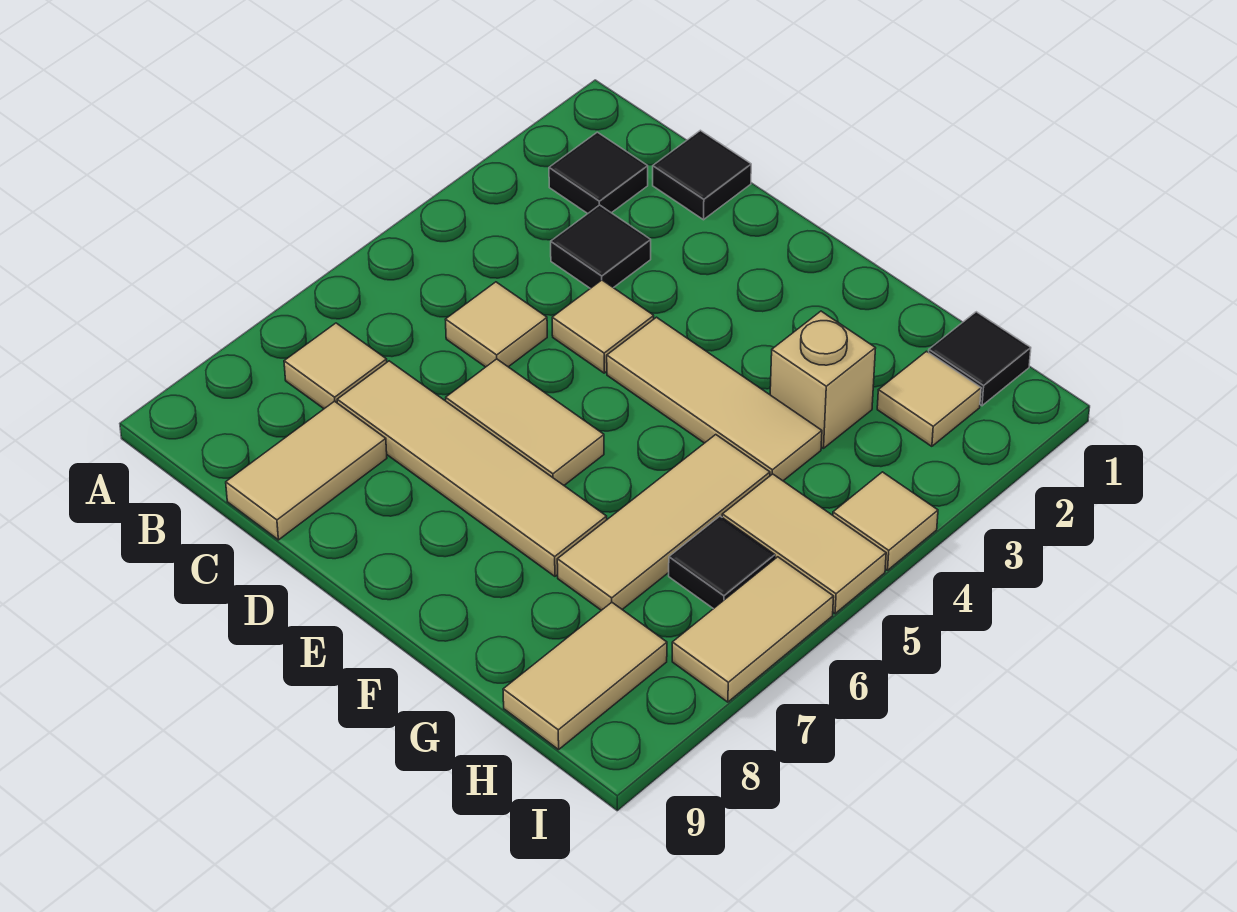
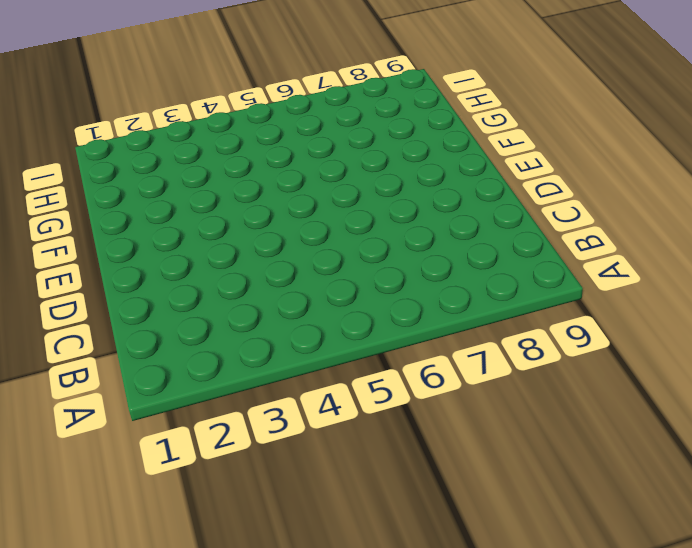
none -> black tile B2 level 1
none -> tan tile B7 level 1
none -> black tile C1 level 1

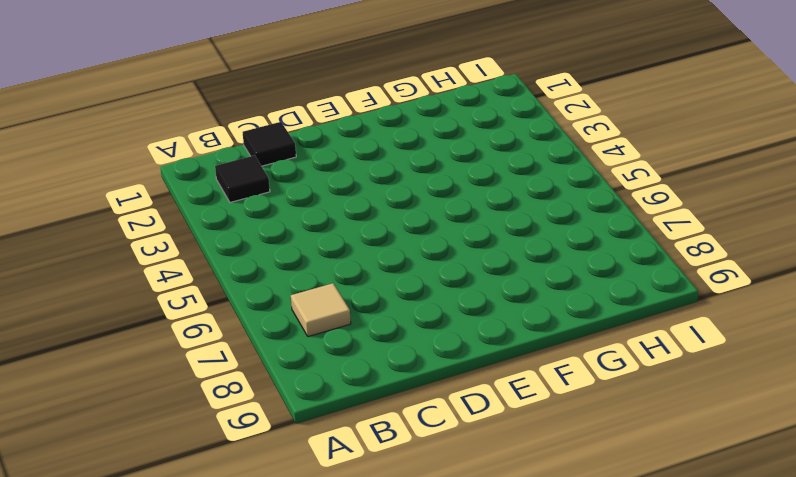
none -> black tile C3 level 1
none -> tan tile C5 level 1
none -> tan tile C7:F7 level 1

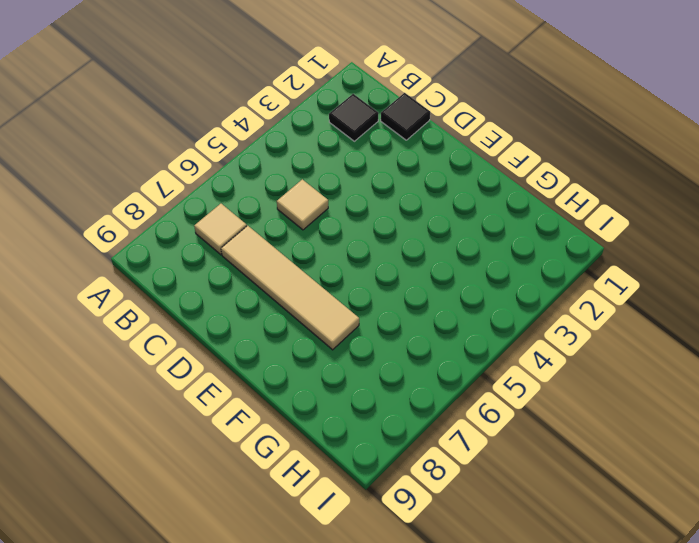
none -> black tile C3 level 1
none -> tan tile C8:C9 level 1
none -> tan tile D4 level 1

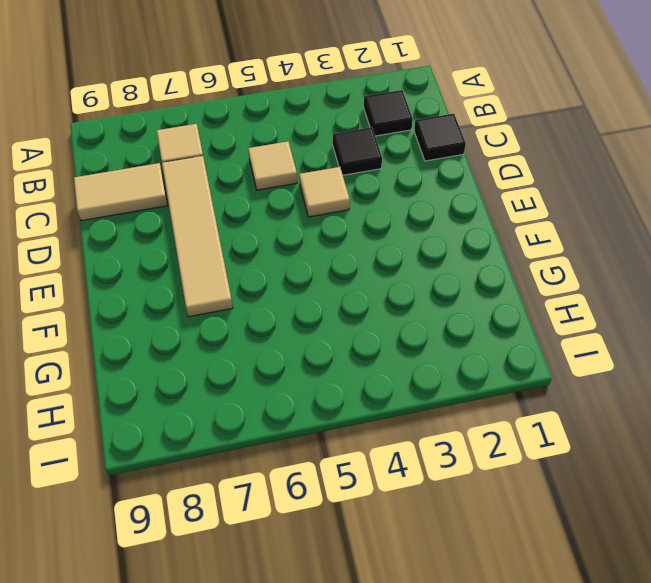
none -> tan tile D6:E6 level 1
none -> tan tile E4:G4 level 1
none -> tan brick G3 level 1

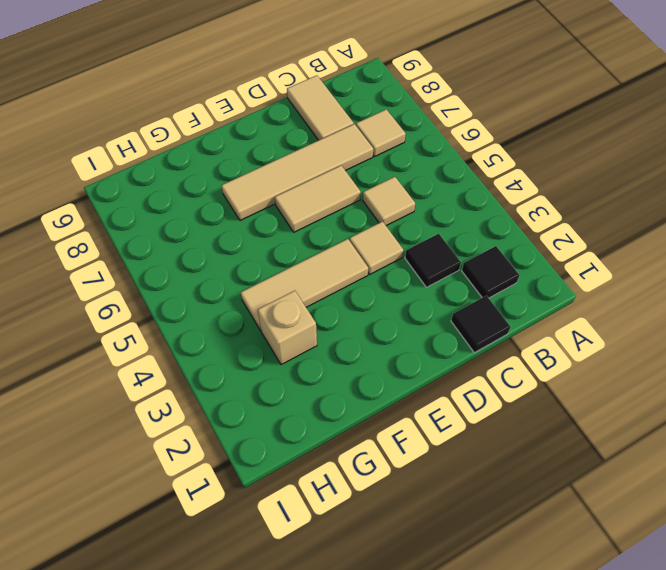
none -> tan tile G5:G7 level 1
none -> black tile H1 level 1
none -> tan tile H2 level 1

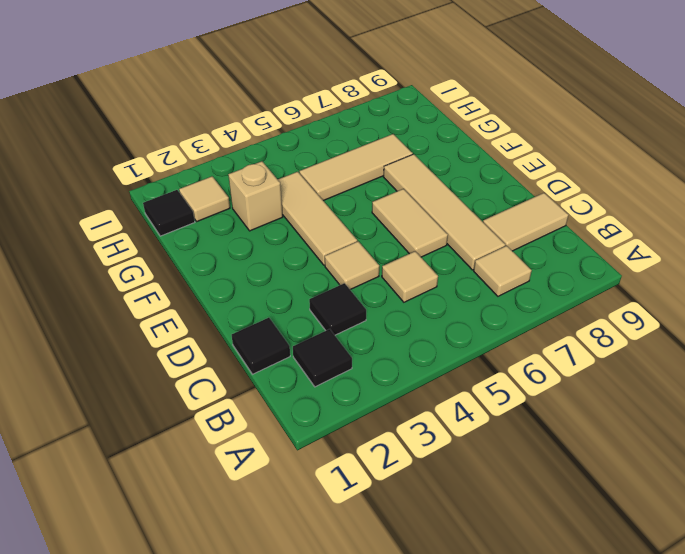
none -> tan tile H5:I5 level 1
none -> black tile H6 level 1
none -> tan tile H8:H9 level 1

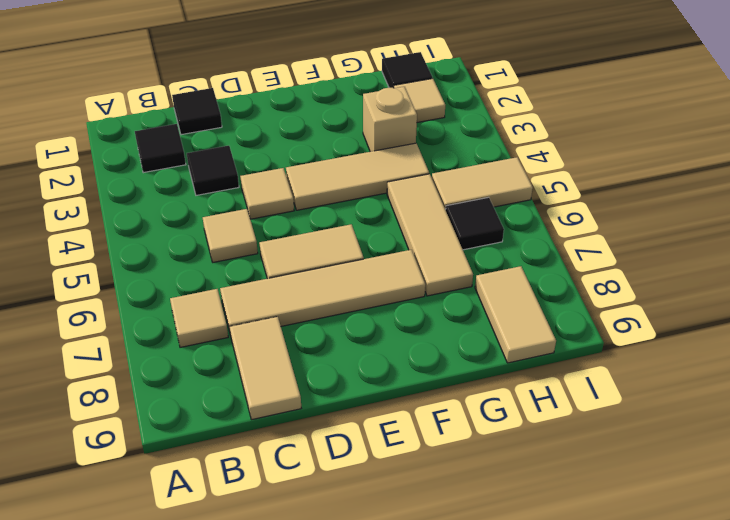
none -> tan tile I4 level 1
none -> tan tile I6:I7 level 1

